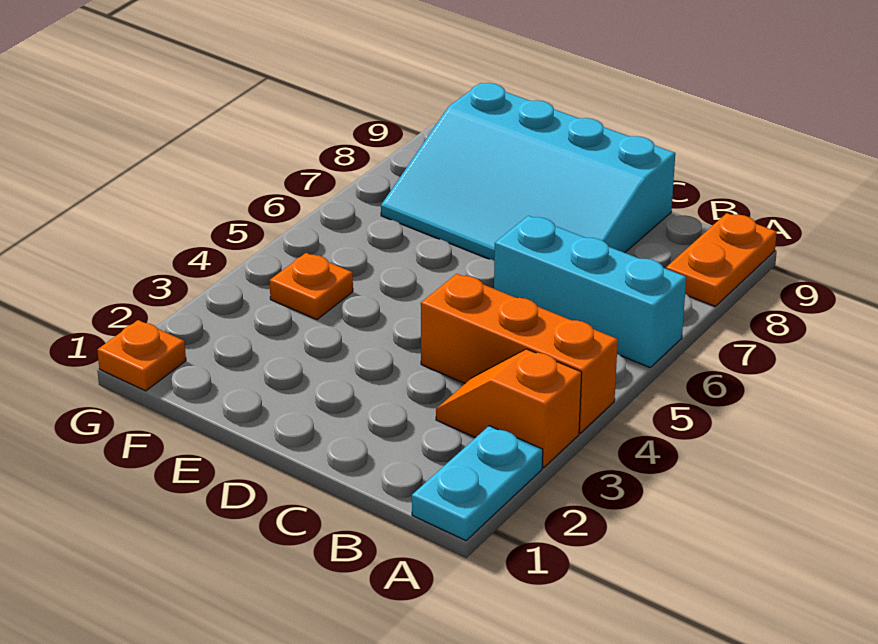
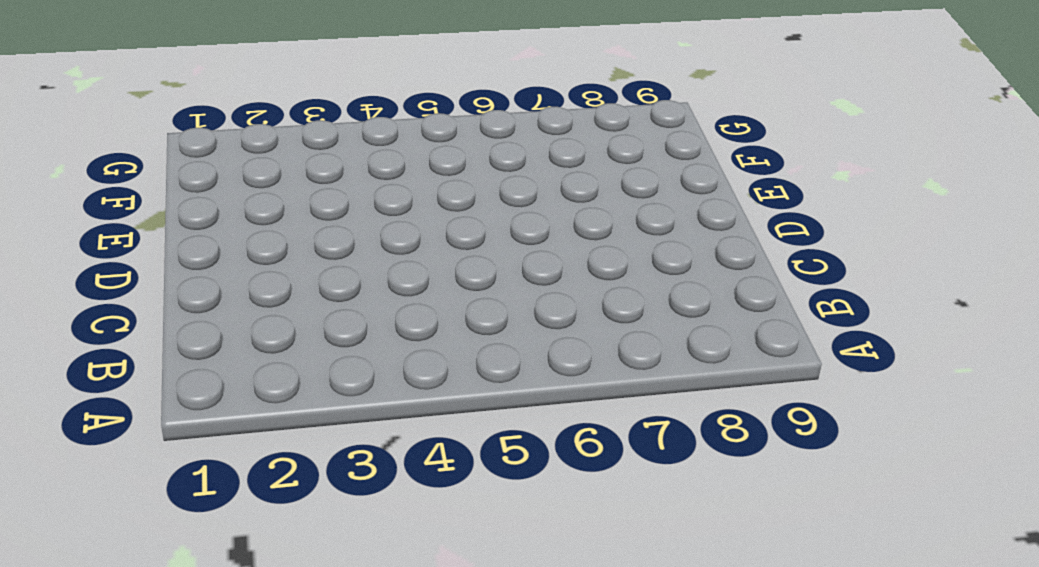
none -> cyan plate A1:A2 level 1
none -> orange slope A3:B3 level 1 top A

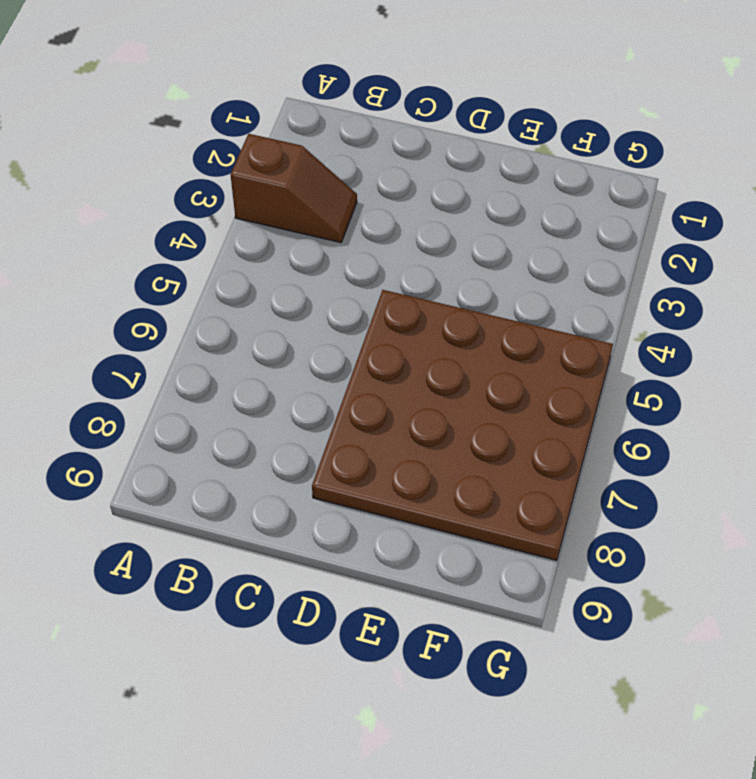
brown slope A3:B3 level 1 top A -> orange slope A3:B3 level 1 top A
brown plate D5:G8 level 1 -> cyan slope C7:F9 level 1 top 9
none -> cyan plate A1:A2 level 1
none -> orange brick A4:C4 level 1

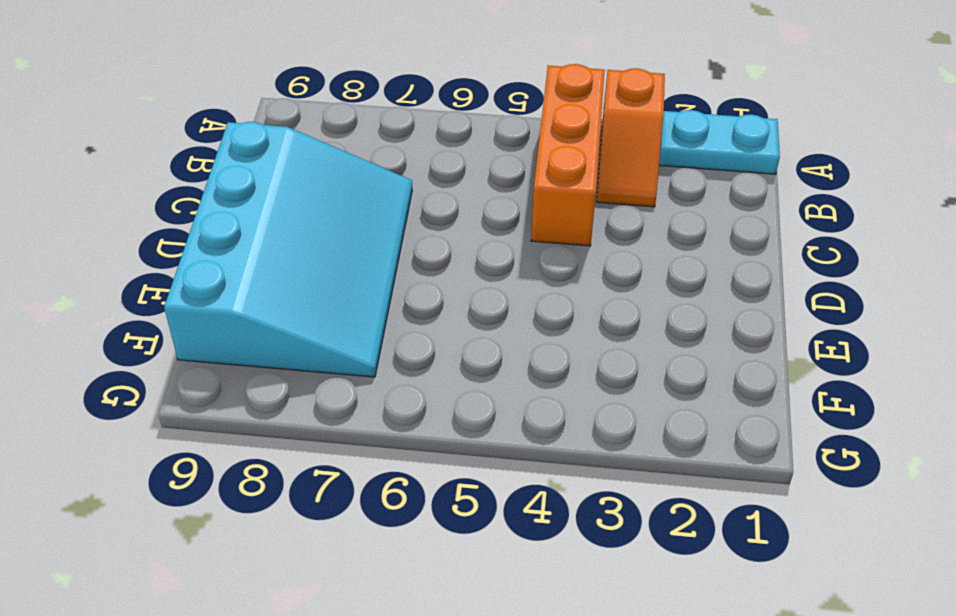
none -> cyan brick A6:C6 level 1
none -> orange plate A8:A9 level 1

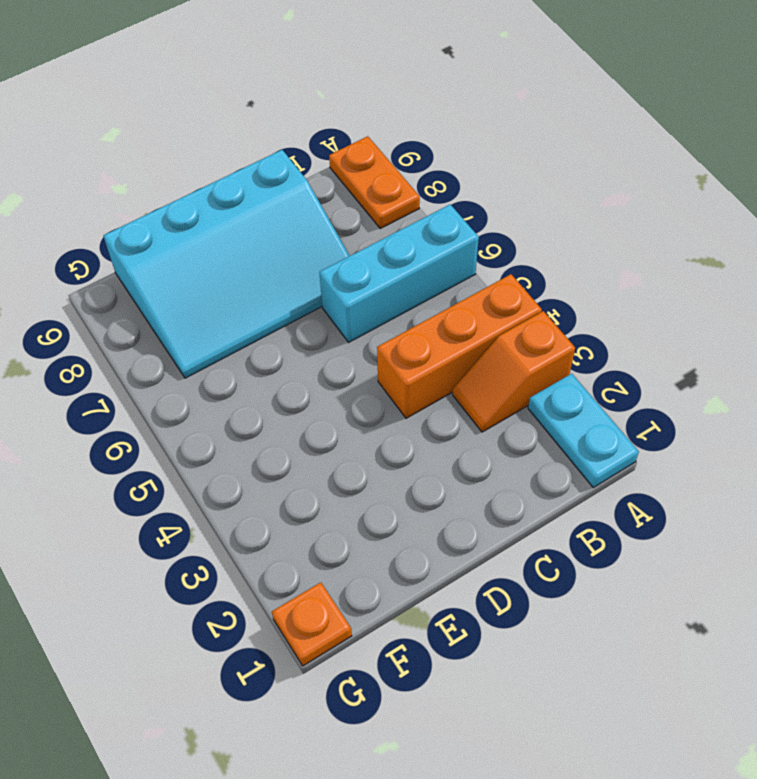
none -> orange plate F4 level 1

